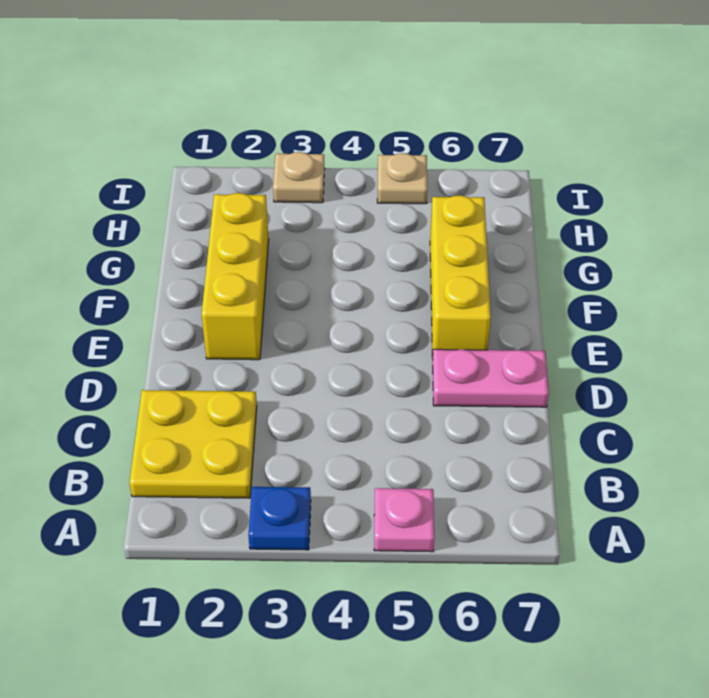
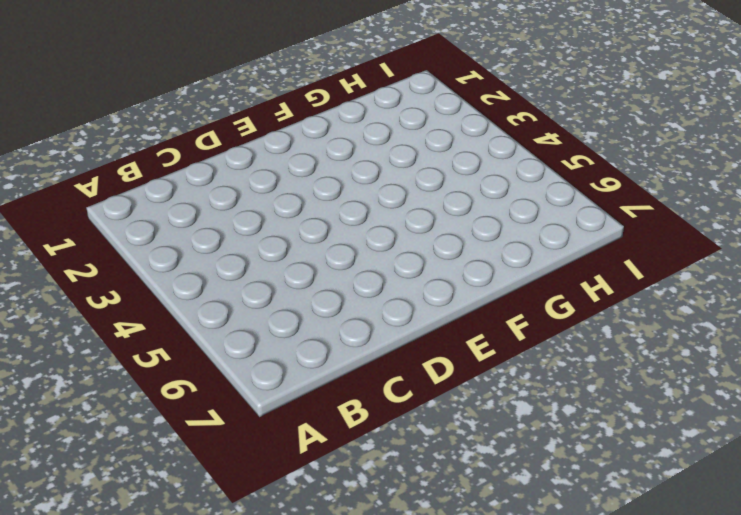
none -> blue plate A3 level 1
none -> pink plate A5 level 1

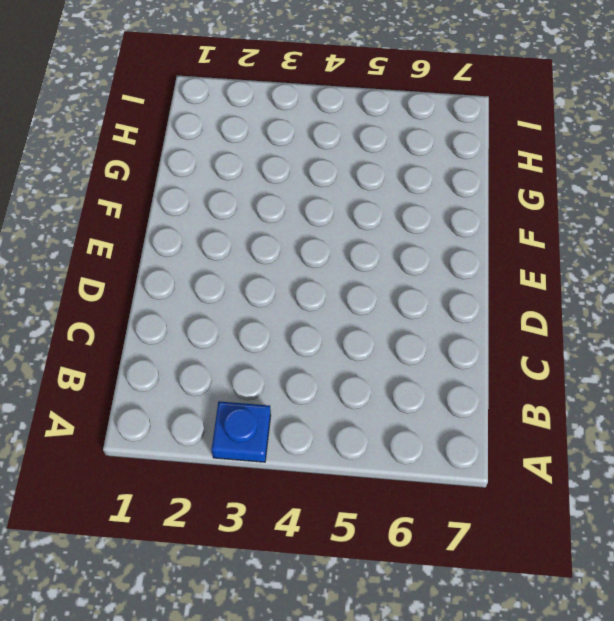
none -> pink plate A5 level 1
none -> yellow plate B1:C2 level 1

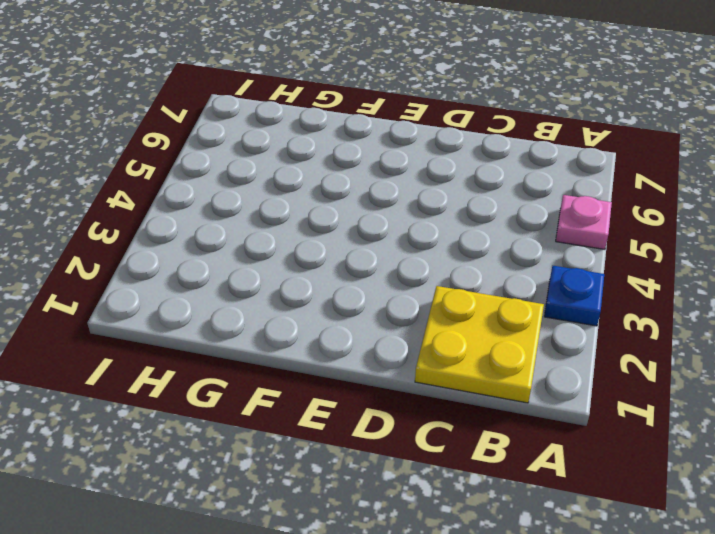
none -> pink plate D6:D7 level 1
none -> yellow brick E2:G2 level 1

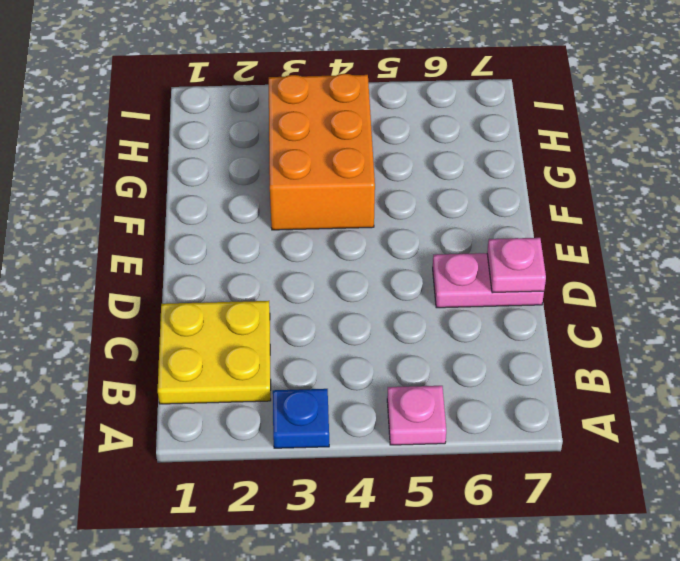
pink plate D7 level 2 -> none
orange brick F3:H4 level 1 -> none
none -> yellow brick E2:G2 level 1
none -> yellow brick E6:G6 level 1

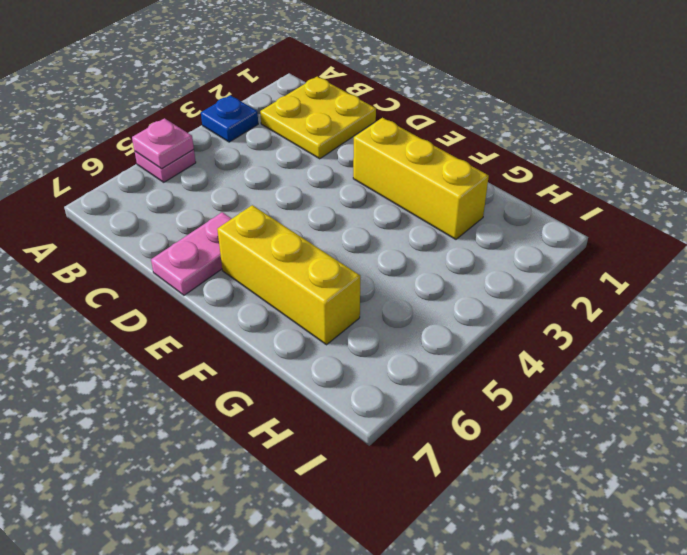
pink plate A5 level 2 -> none
none -> tan plate I3 level 1
none -> tan plate I5 level 1

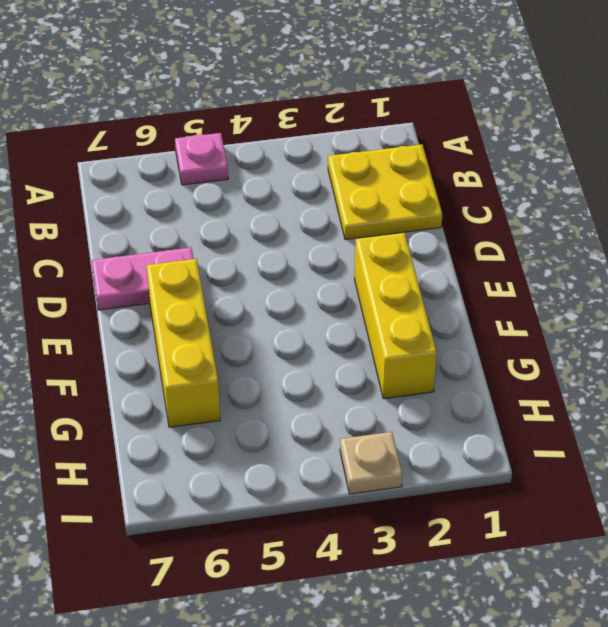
none -> blue plate A3 level 1
none -> tan plate I5 level 1

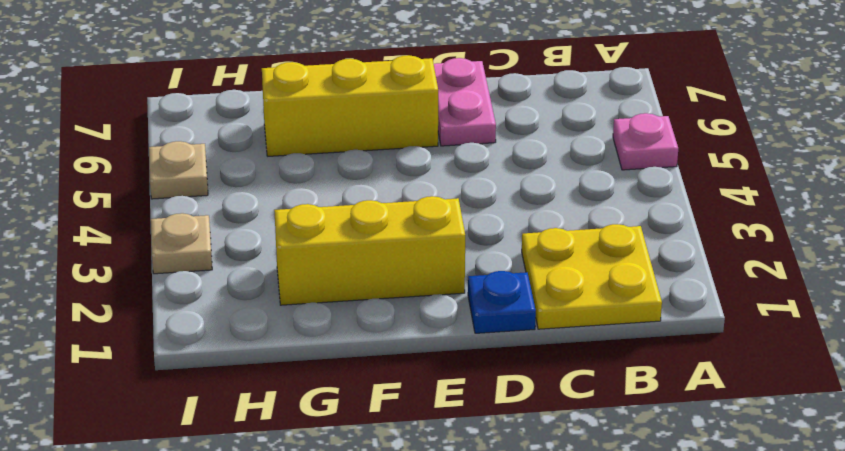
blue plate D1 level 1 -> blue plate A3 level 1

